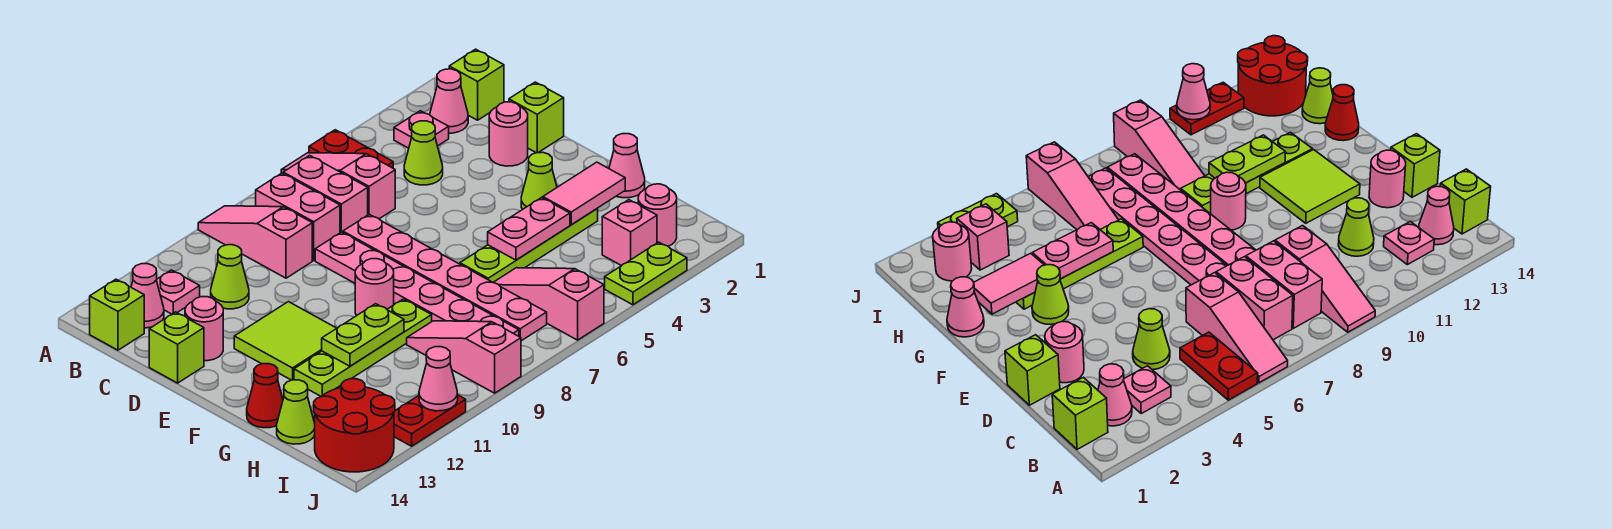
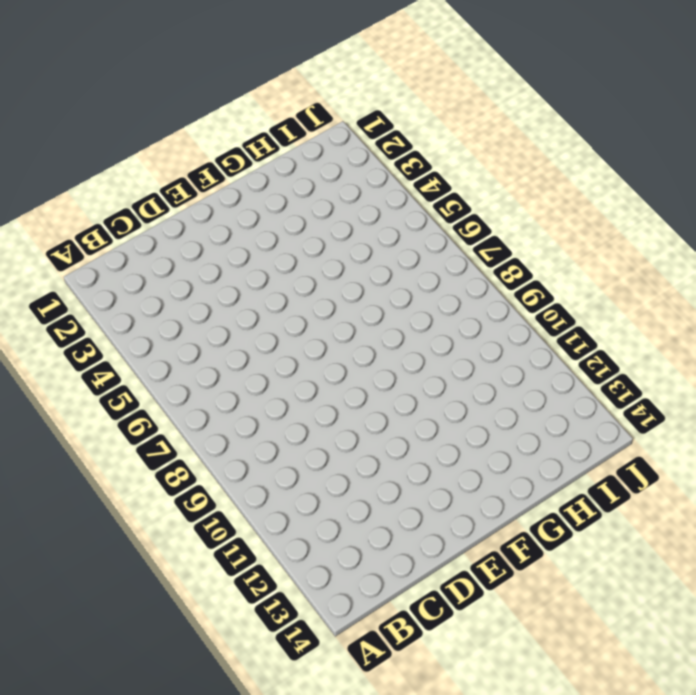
none -> red plate A5:B5 level 1
none -> pink slope A6:C6 level 1 top C
none -> pink slope A9:C9 level 1 top C
none -> lime brick B1 level 1

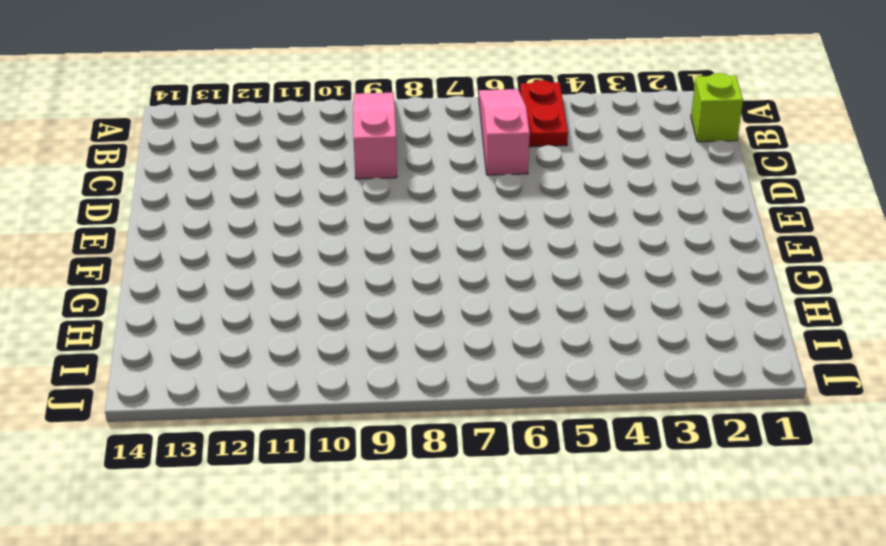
none -> pink cone B2 level 1
none -> pink plate B3 level 1
none -> pink brick B7:C7 level 1
none -> pink brick B8:C8 level 1

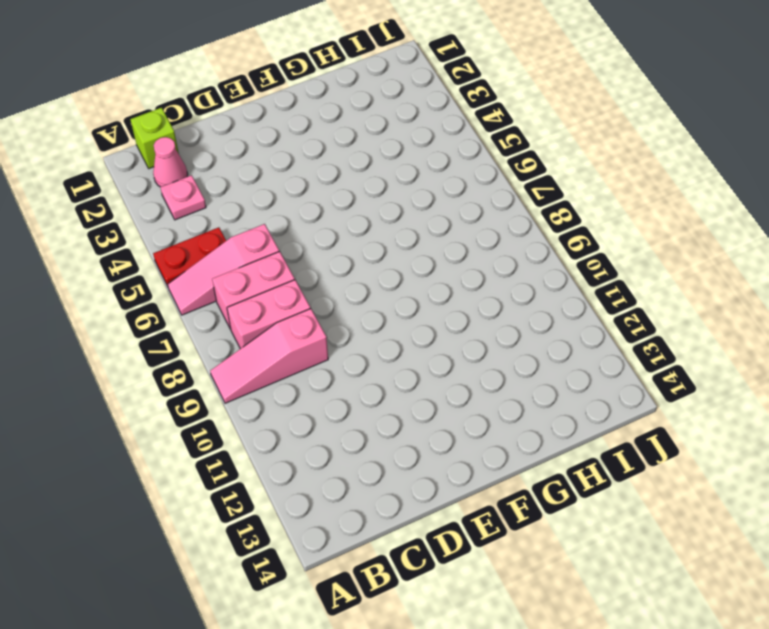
none -> pink plate B12 level 1
none -> pink cone B13 level 1
none -> lime brick B14 level 1
none -> lime cone C4 level 1

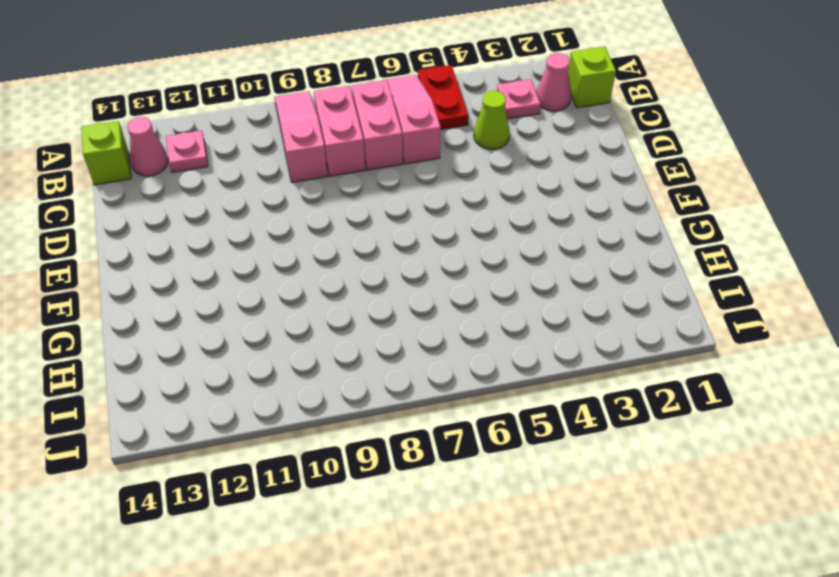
none -> lime cone C11 level 1
none -> lime brick D1 level 1
none -> pink round brick D2 level 1
none -> pink plate D7:I7 level 1

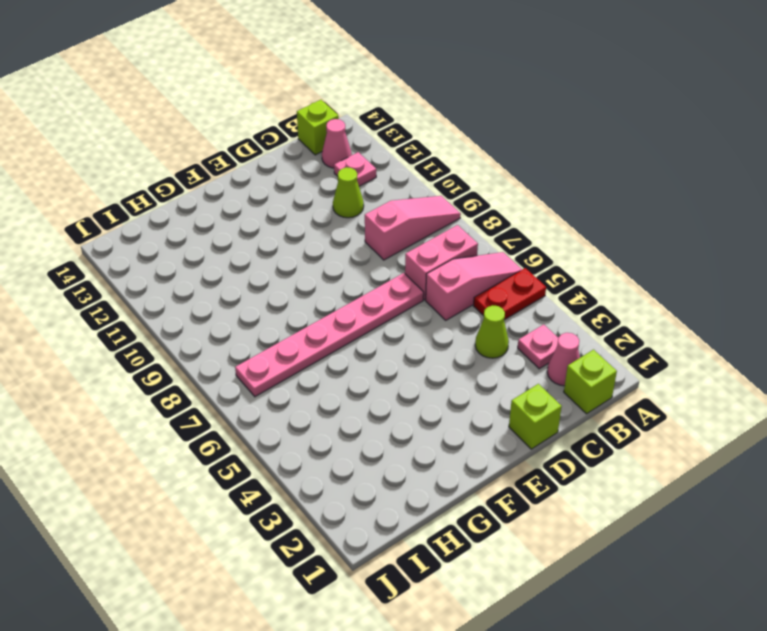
none -> pink brick B8:C8 level 1
none -> pink round brick D2 level 1
none -> pink plate D8:I8 level 1
none -> pink round brick D13 level 1

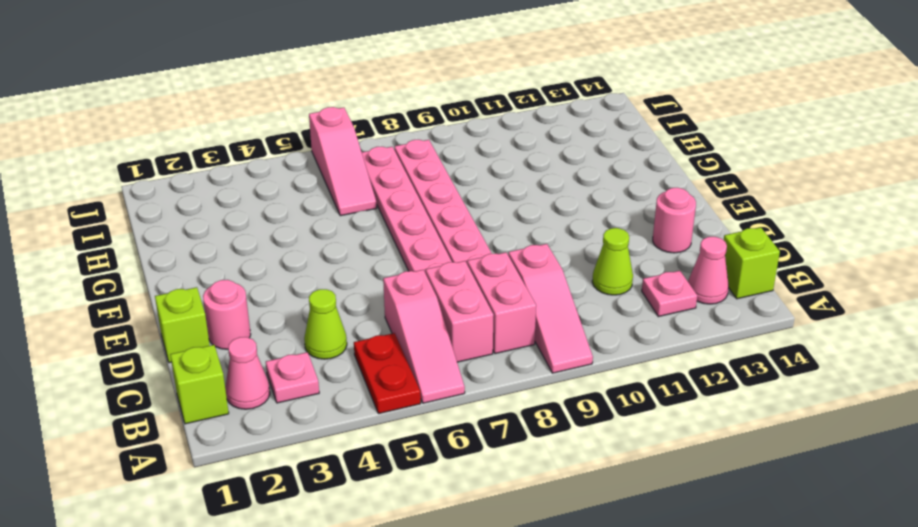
none -> lime brick D14 level 1
none -> lime tile E11:F12 level 1
none -> lime cone F3 level 1
none -> pink round brick F9 level 1

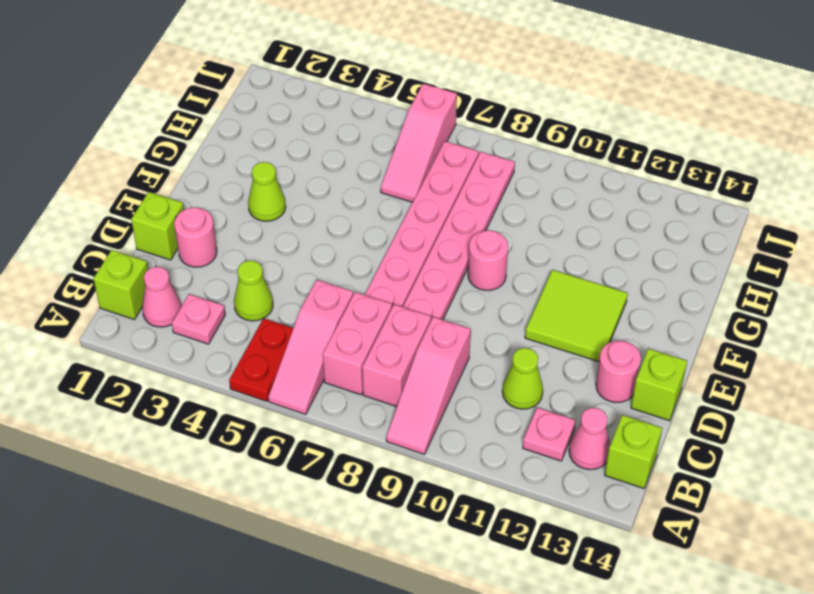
none -> pink cone G1 level 1
none -> lime plate G3:G6 level 1
none -> lime plate G9:G12 level 1
none -> red cone G14 level 1

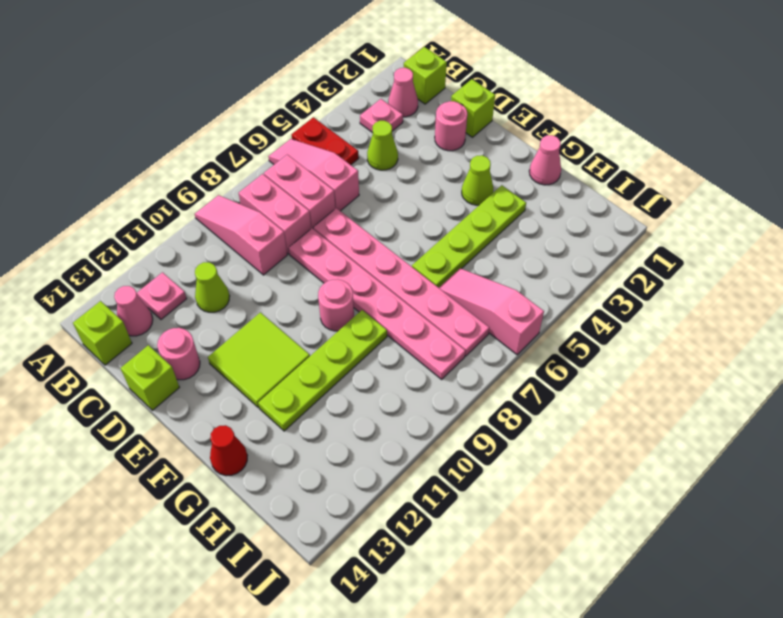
none -> pink slope H9:J9 level 1 top J
none -> lime cone H14 level 1
none -> pink round brick I2 level 1
none -> pink brick I3 level 1

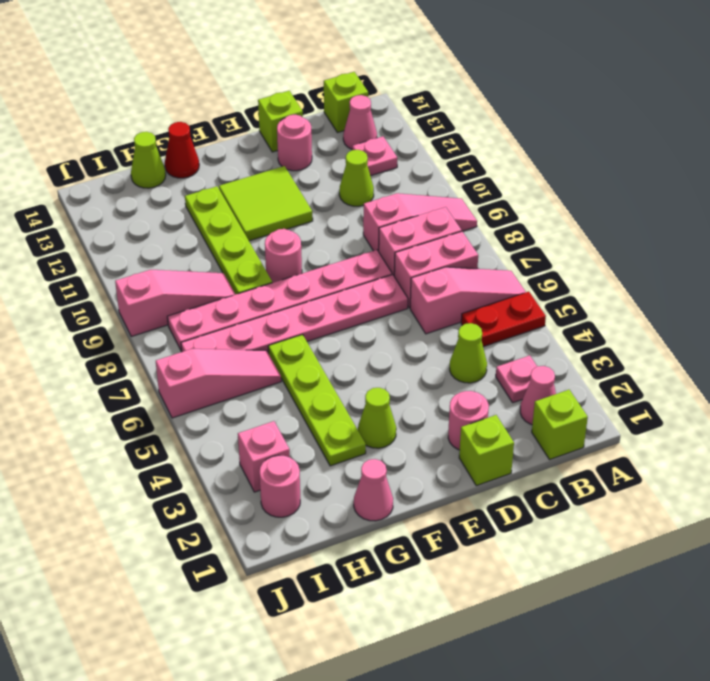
none -> red round brick I13:J14 level 1
none -> lime plate J3:J4 level 1
none -> red plate J11:J12 level 1
none -> pink tile G2:G3 level 2

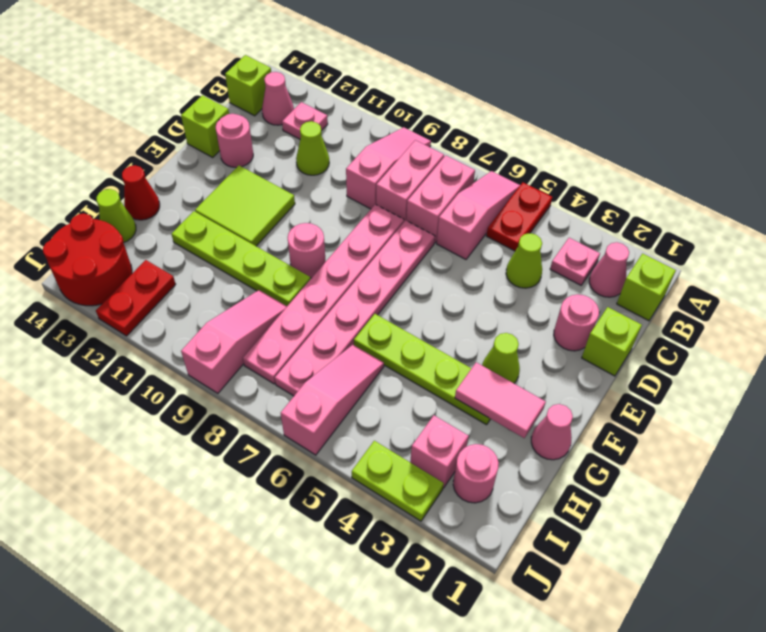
red plate I12:J12 level 1 -> red plate J11:J12 level 1
none -> pink plate G4:G5 level 2
none -> lime plate G10:G11 level 2
none -> pink cone J11 level 2

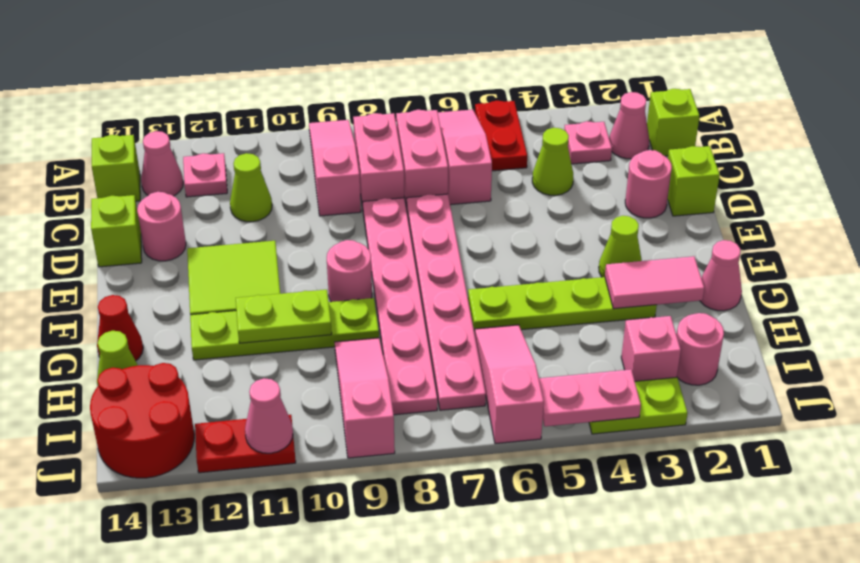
pink plate J4:J5 level 2 -> pink plate G4:G5 level 2

